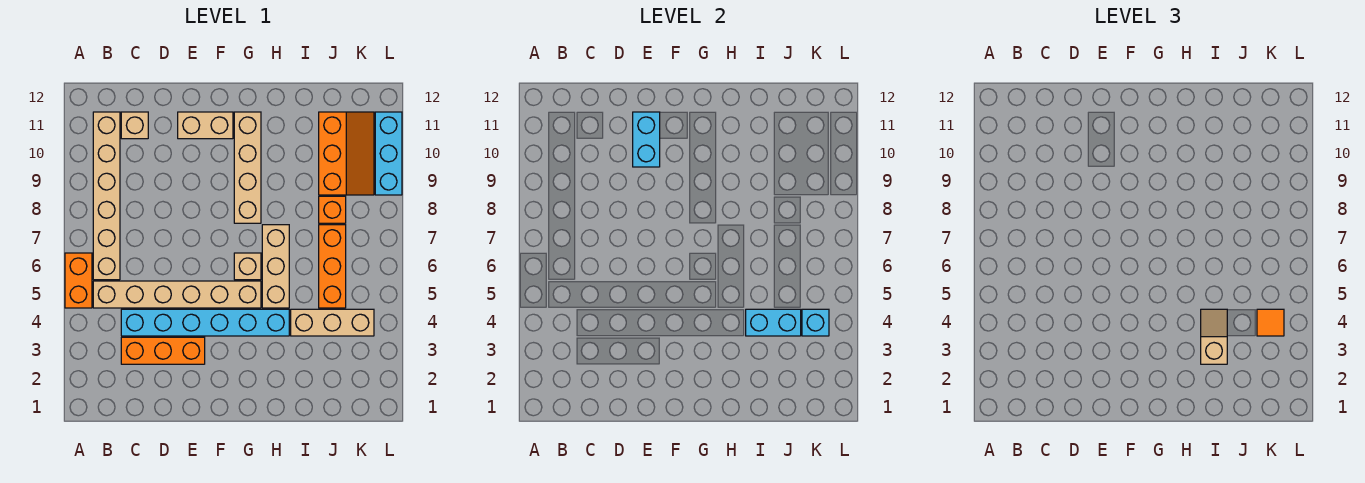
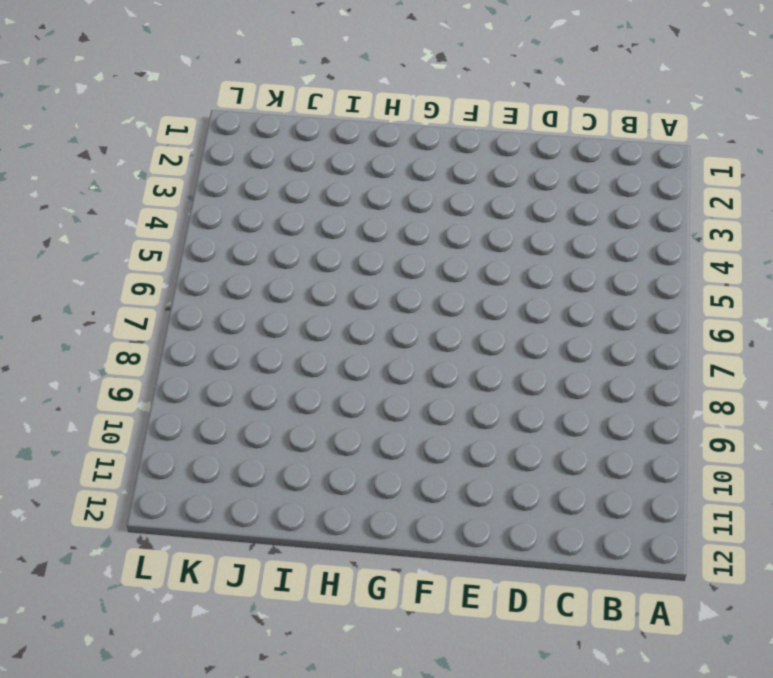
none -> orange brick A5:A6 level 1
none -> tan brick B5:G5 level 1
none -> tan brick B6:B11 level 1

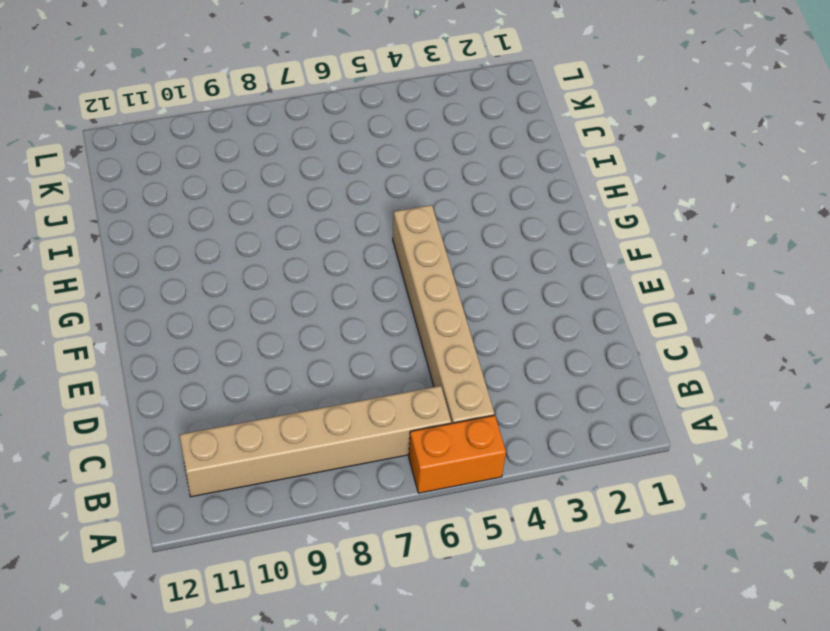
none -> orange brick C3:E3 level 1
none -> cyan brick C4:H4 level 1
none -> tan brick C11 level 1

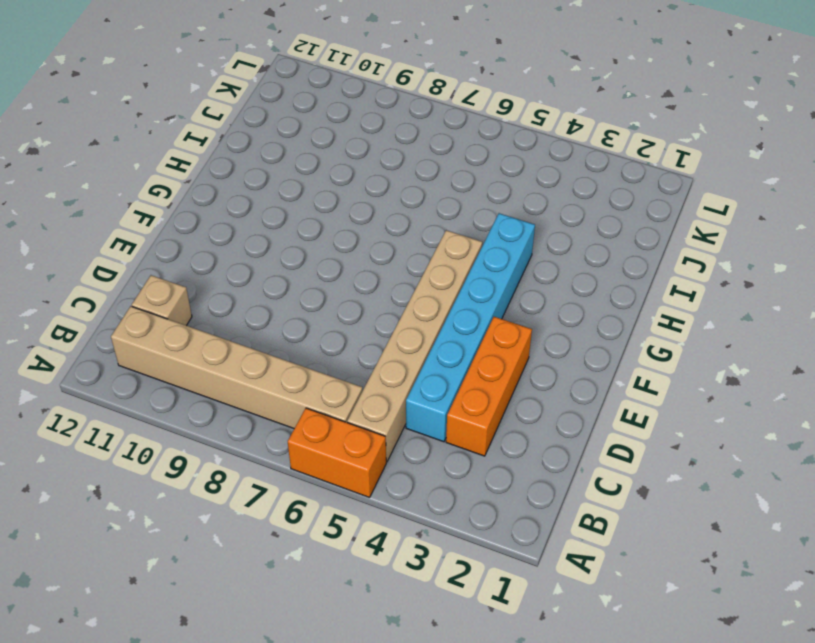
none -> tan brick E11:F11 level 1
none -> tan brick G6 level 1
none -> tan brick G8:G11 level 1

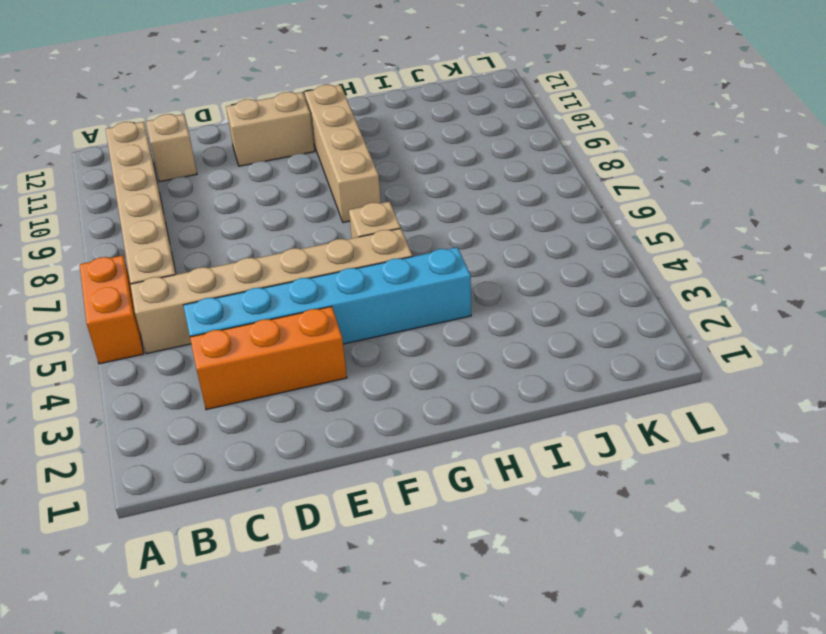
none -> tan brick H5:H7 level 1
none -> tan brick I4:K4 level 1
none -> orange brick J5:J7 level 1

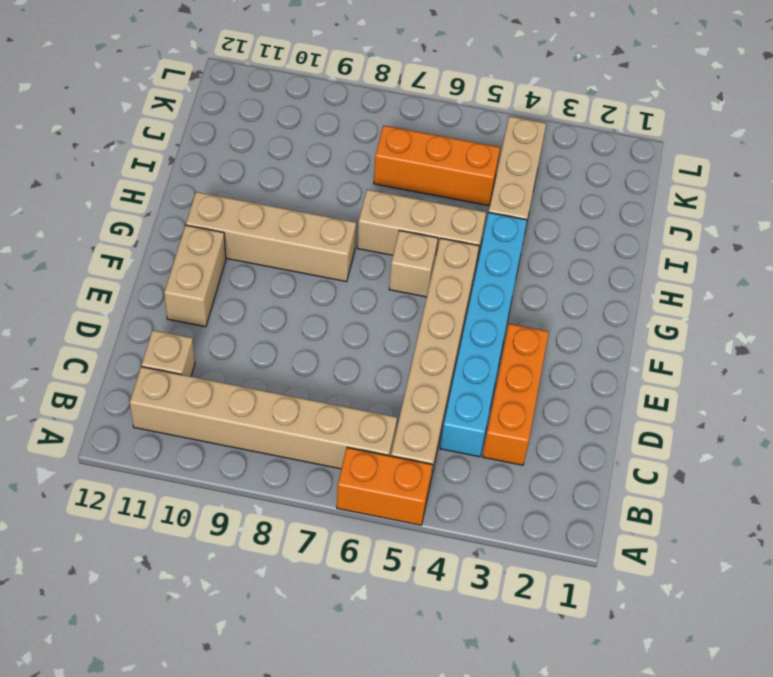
none -> orange brick J8 level 1
none -> orange slope J9:K11 level 1 top J
none -> cyan brick L9:L11 level 1

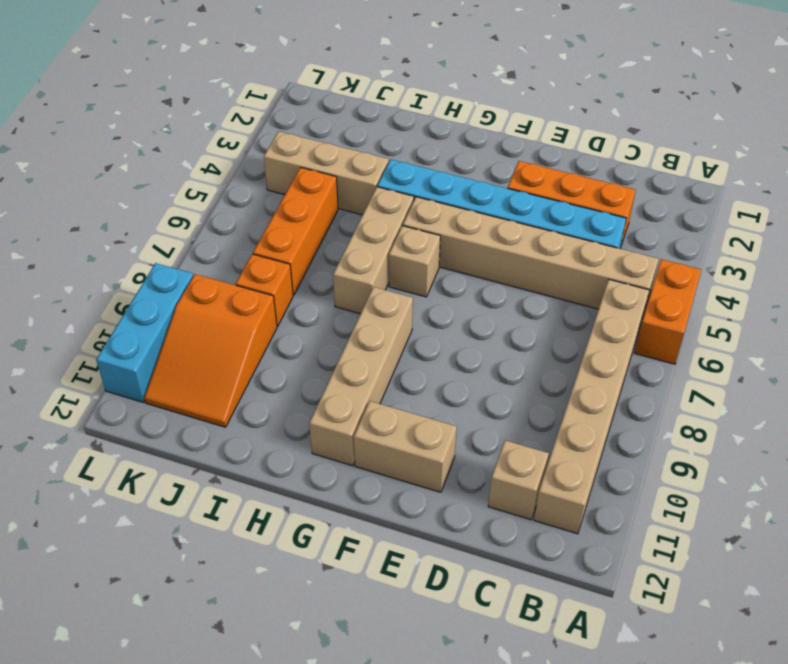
orange slope J9:K11 level 1 top 9 -> orange slope J9:K11 level 1 top J
none -> cyan brick E10:E11 level 2
none -> cyan brick I4:J4 level 2
none -> cyan brick K4 level 2

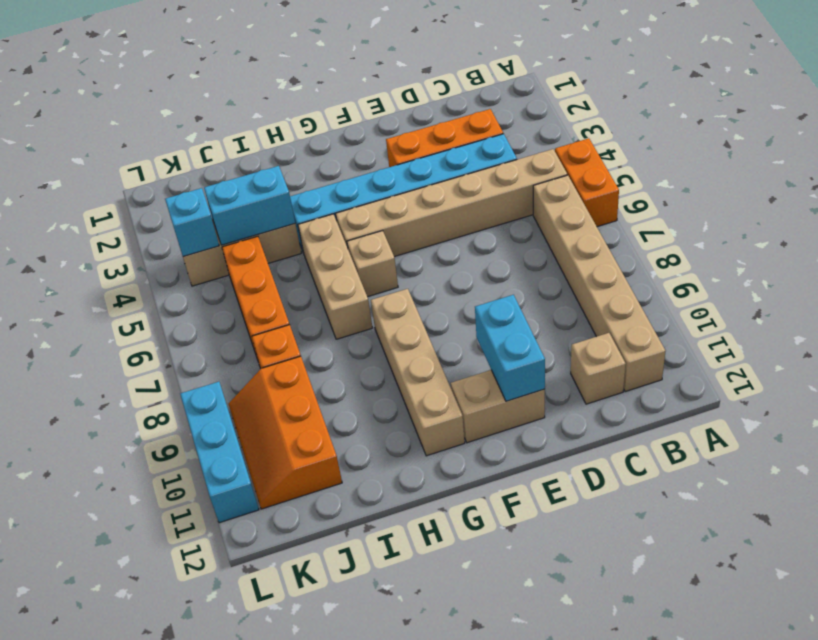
none -> tan slope I3:I4 level 3 top 3
none -> orange tile K4 level 3

